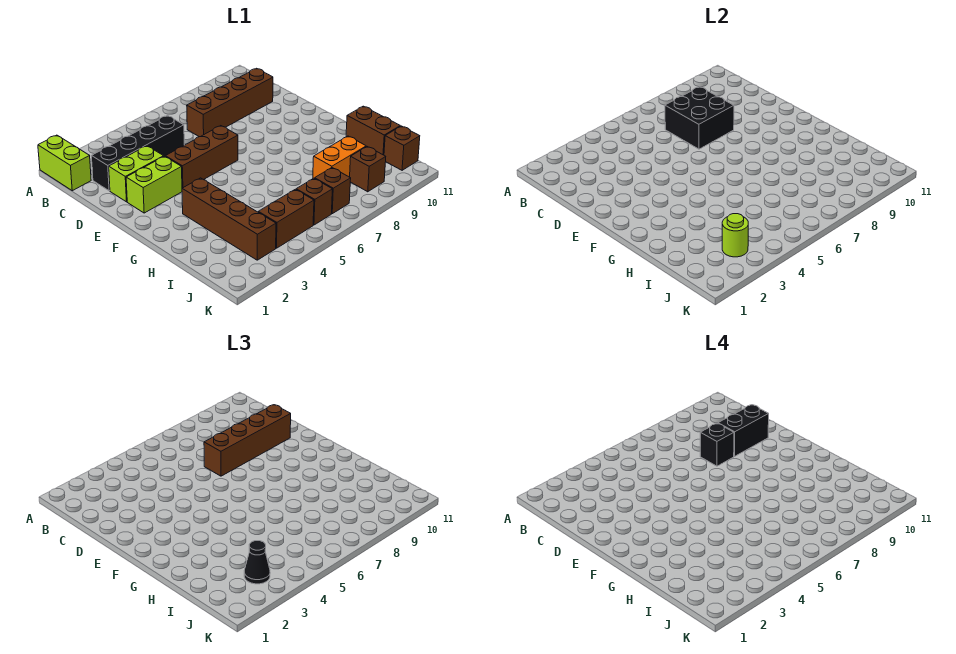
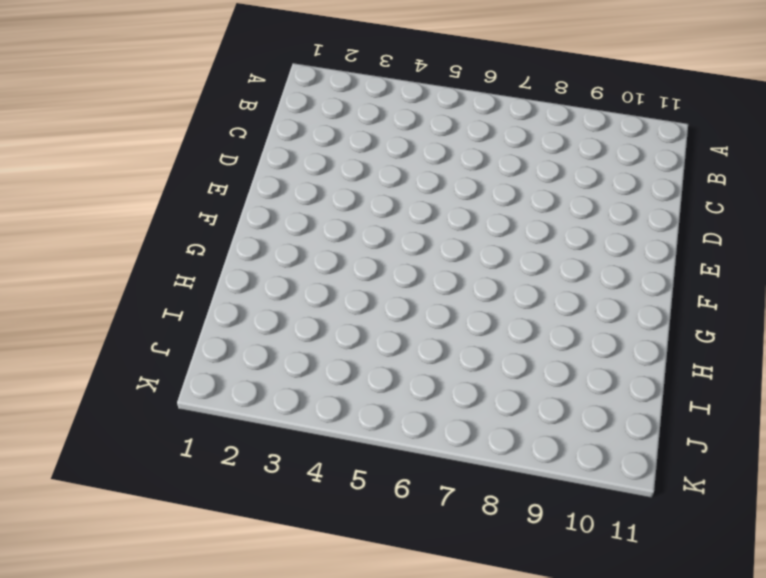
none -> lime brick A1:B1 level 1
none -> black brick C2:C5 level 1
none -> brown brick C7:C10 level 1

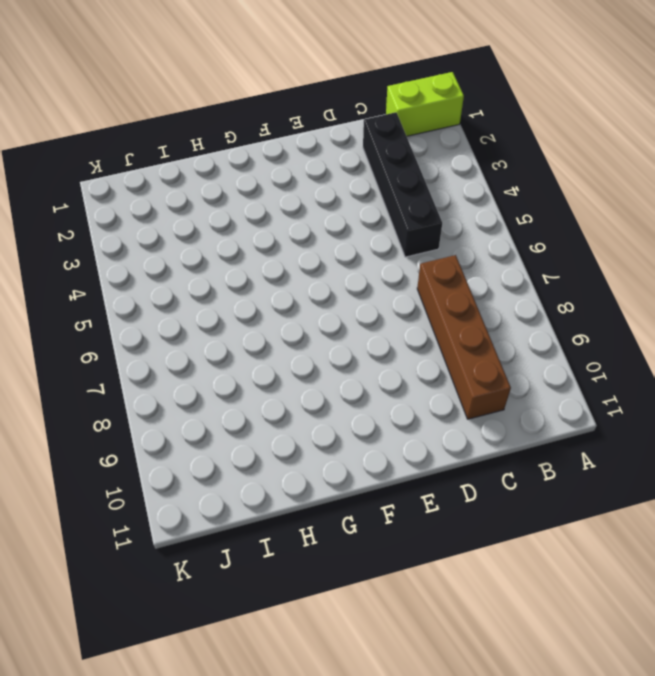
none -> lime brick D2:D3 level 1
none -> lime brick E2:E3 level 1
none -> brown brick E4:E6 level 1

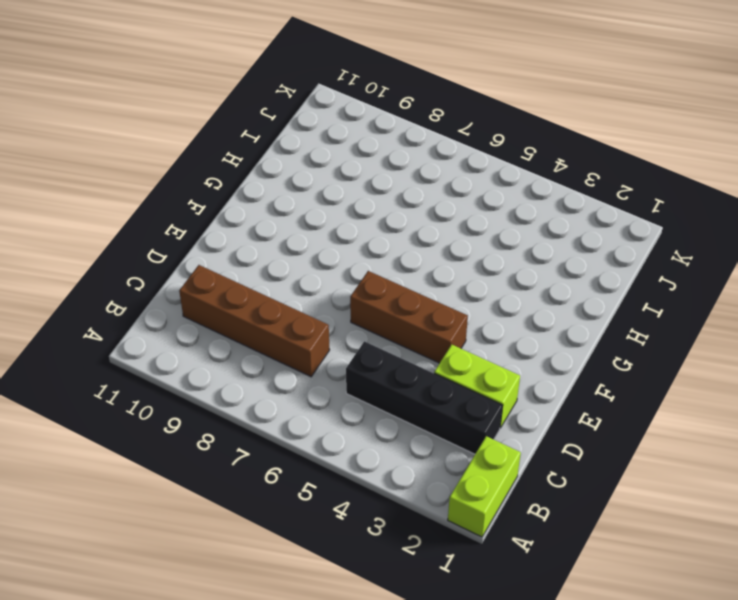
none -> lime brick E2:E3 level 1
none -> brown brick G3:J3 level 1
none -> brown brick H11:I11 level 1

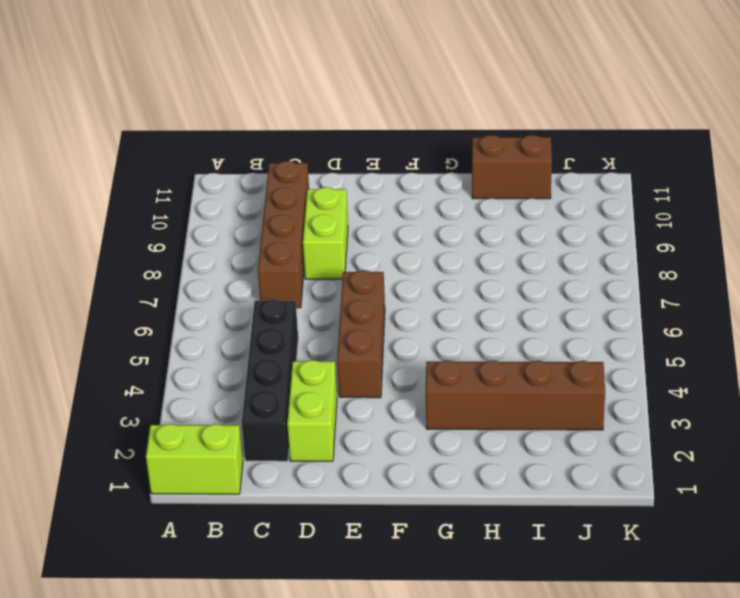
lime brick D8:D9 level 1 -> lime brick E2:E3 level 1
none -> orange brick I8:I9 level 1
none -> brown brick J4:J5 level 1
none -> brown brick J6 level 1

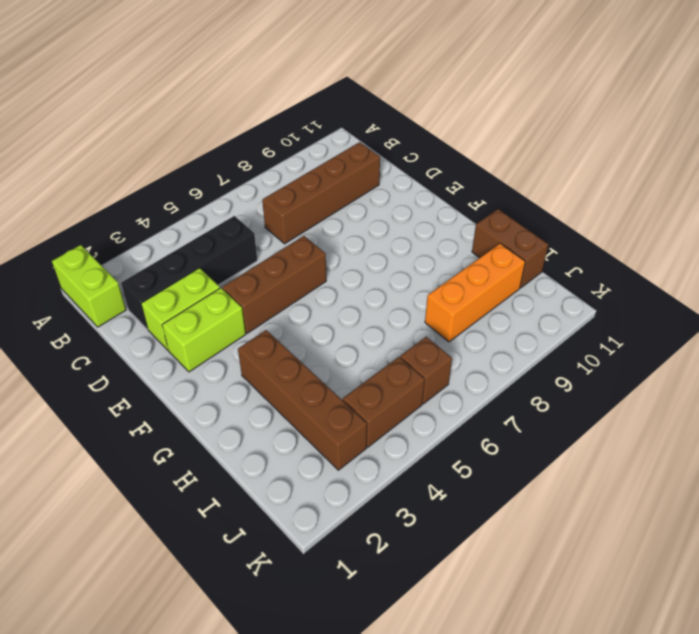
orange brick I8:I10 level 1 -> orange brick I8:I9 level 1
none -> brown brick J7 level 1
none -> brown brick J9 level 1
none -> brown brick J11 level 1

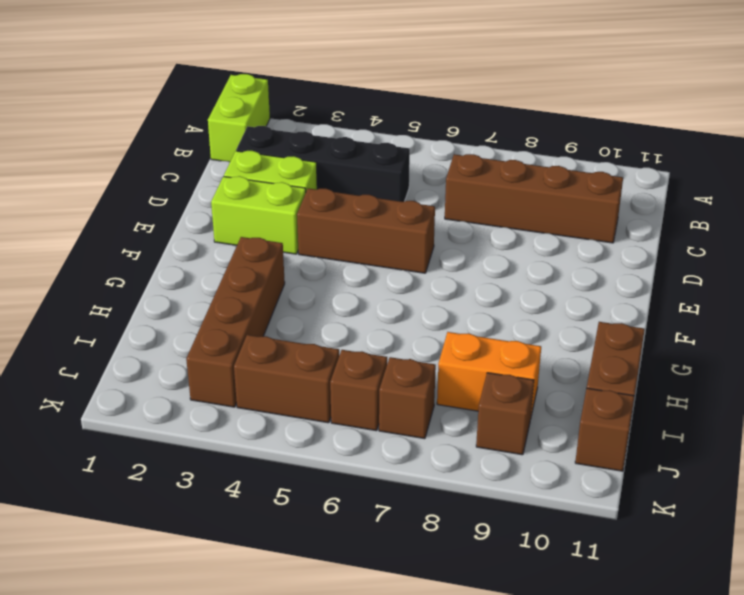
none -> black brick C7:D8 level 2
none -> lime round brick J3 level 2
none -> brown brick D7:D10 level 3

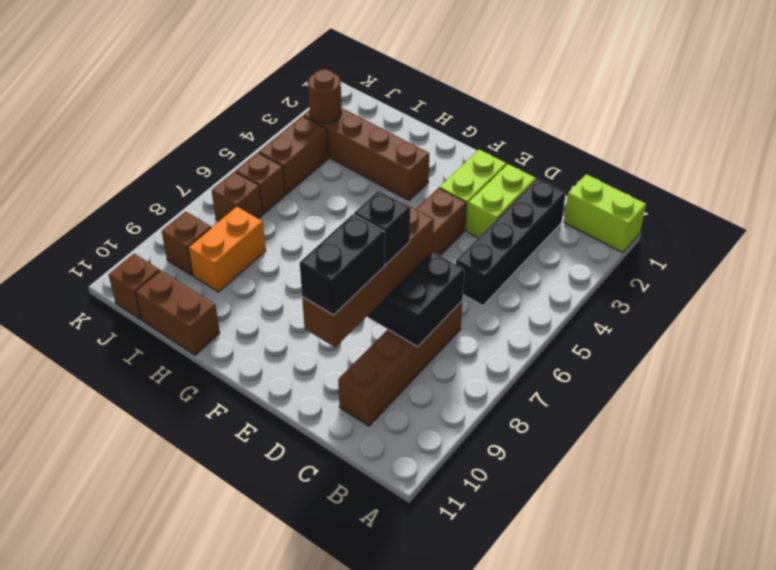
brown round brick J3 level 2 -> lime round brick J3 level 2
none -> black cone J3 level 3

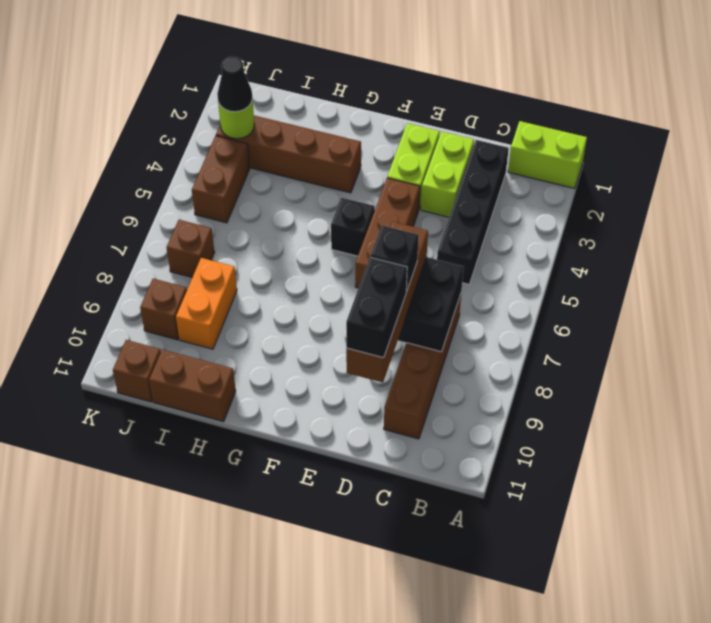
black brick F5 level 1 -> none
none -> brown brick J6 level 1

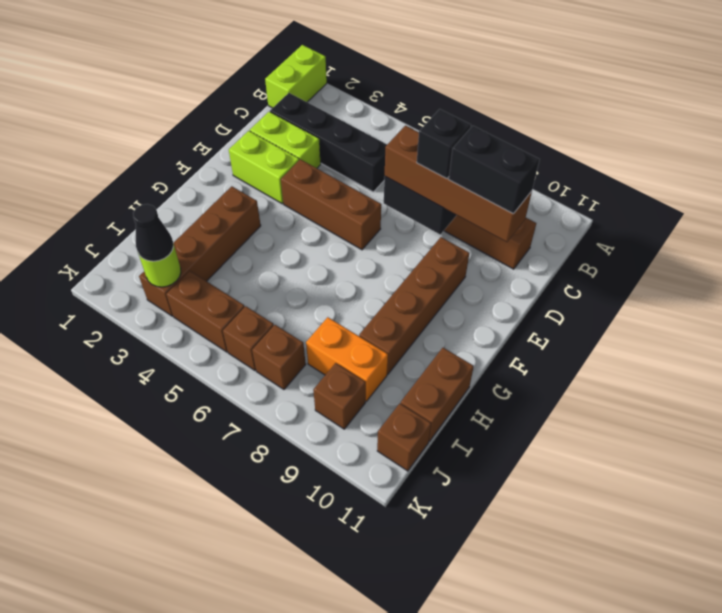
brown brick E9:H9 level 1 -> none

